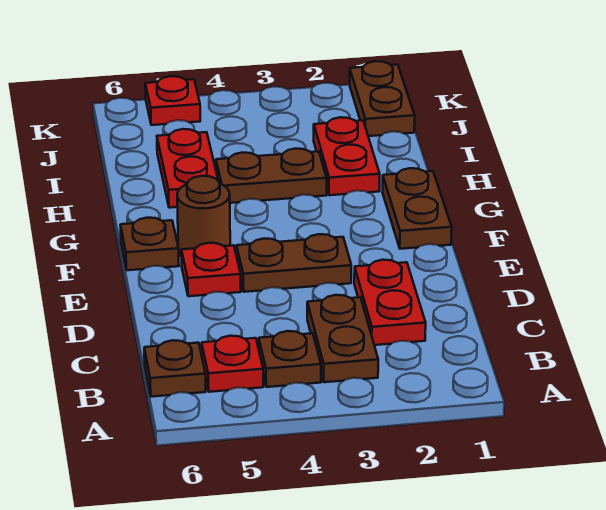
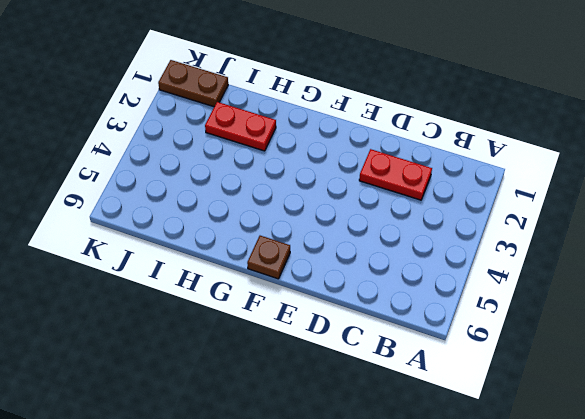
none -> brown plate B3:C3 level 1
none -> brown plate B4 level 1
none -> red plate B5 level 1

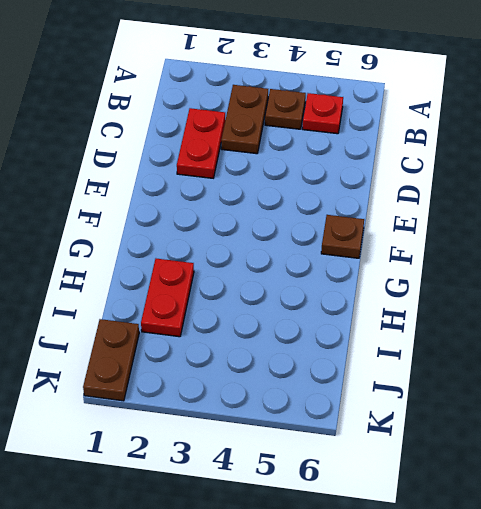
none -> brown plate B6 level 1
none -> brown plate E3:E4 level 1
none -> red plate E5 level 1

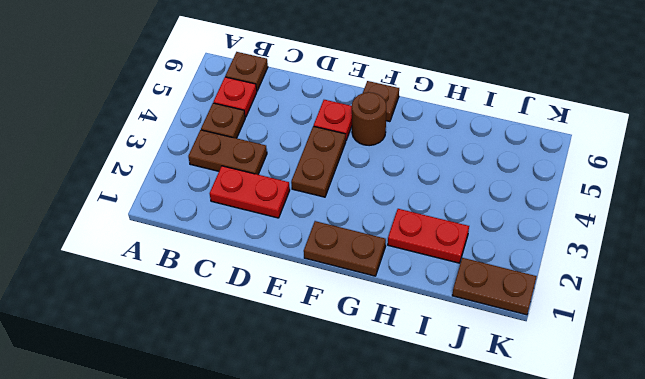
none -> brown plate H3:H4 level 1
none -> red plate H5:I5 level 1
none -> red plate K5 level 1

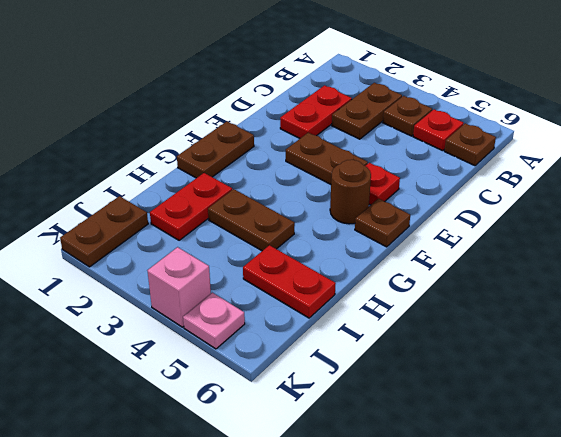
red plate I5:I6 level 1 -> red plate H5:I5 level 1
pink brick K4 level 1 -> none
pink plate K5 level 1 -> red plate K5 level 1

